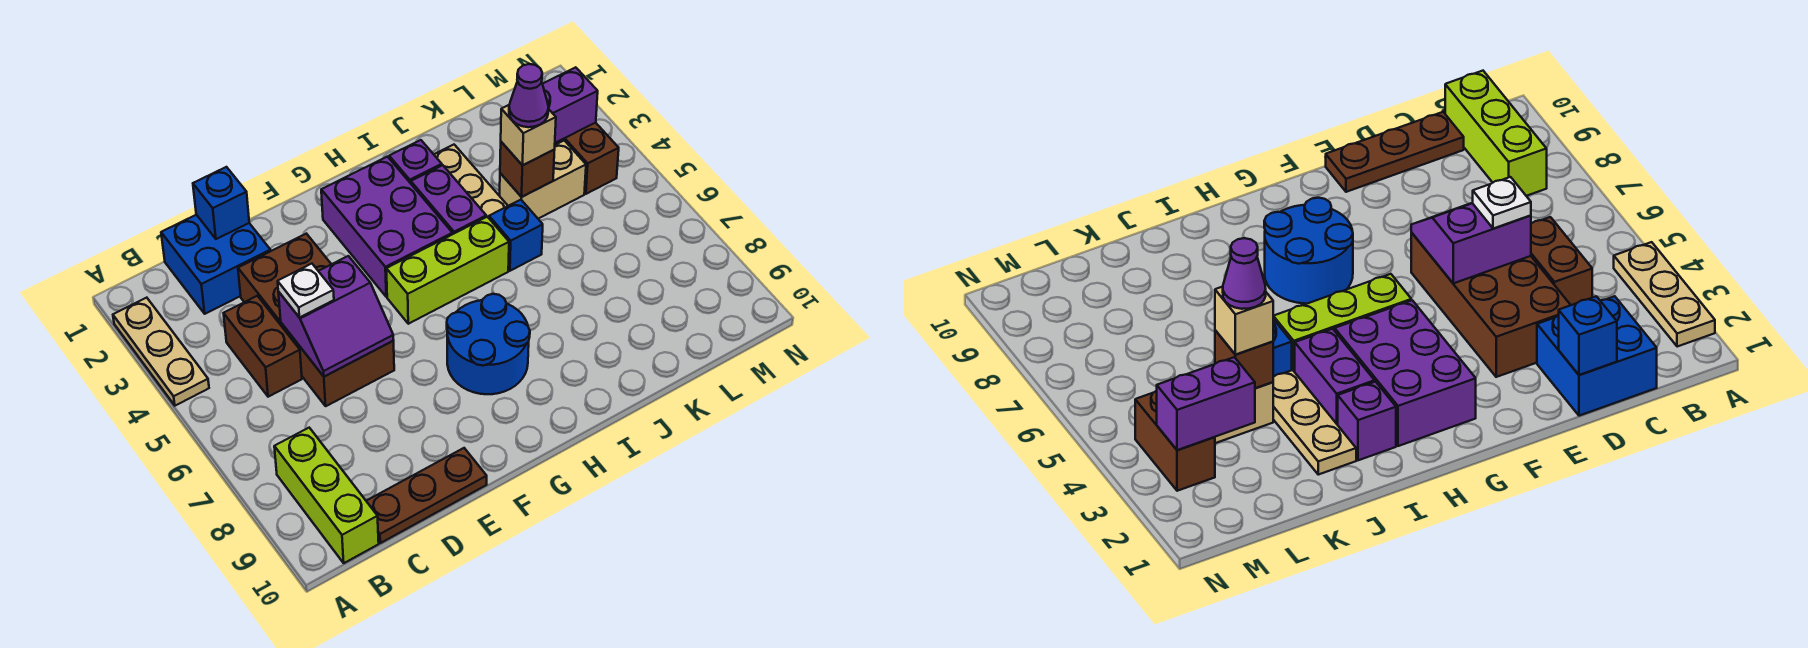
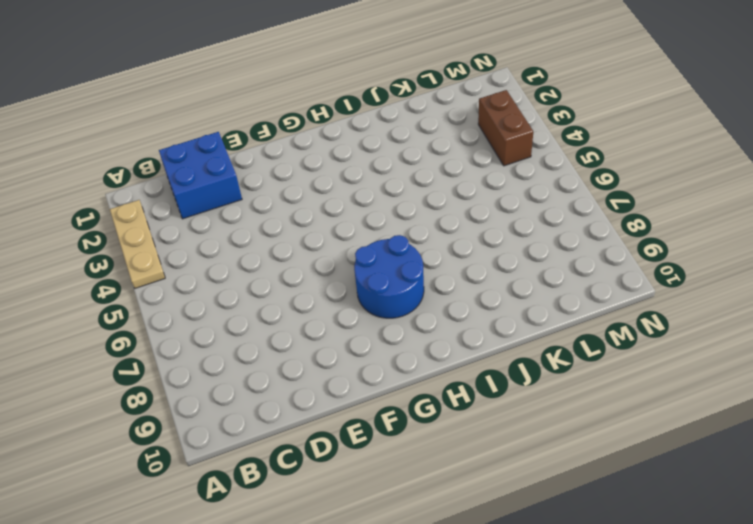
none -> lime brick B8:B10 level 1
none -> brown brick C4:C5 level 1
none -> brown plate C10:E10 level 1

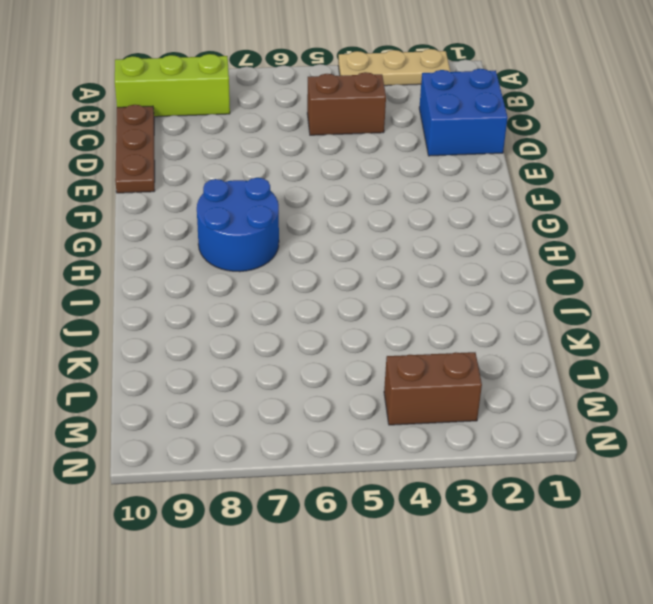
none -> brown brick D3:E6 level 1
none -> purple brick G2:H4 level 1
none -> lime brick G5:I5 level 1

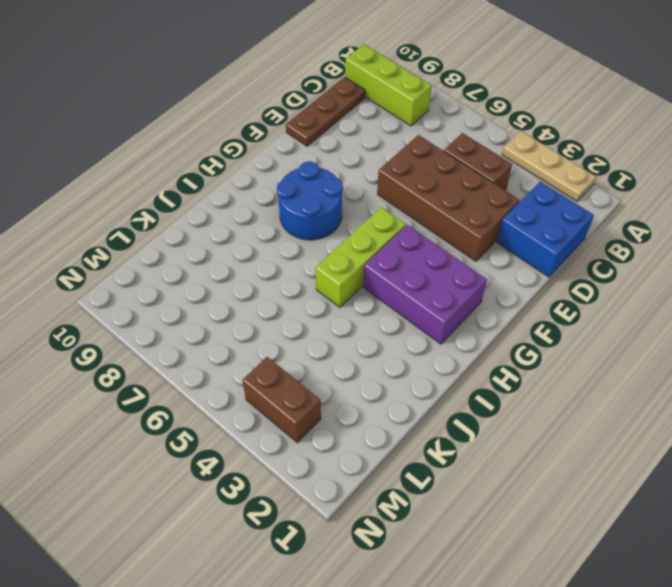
none -> purple brick I2 level 1
none -> purple brick I3:I4 level 1
none -> tan plate J2:J4 level 1

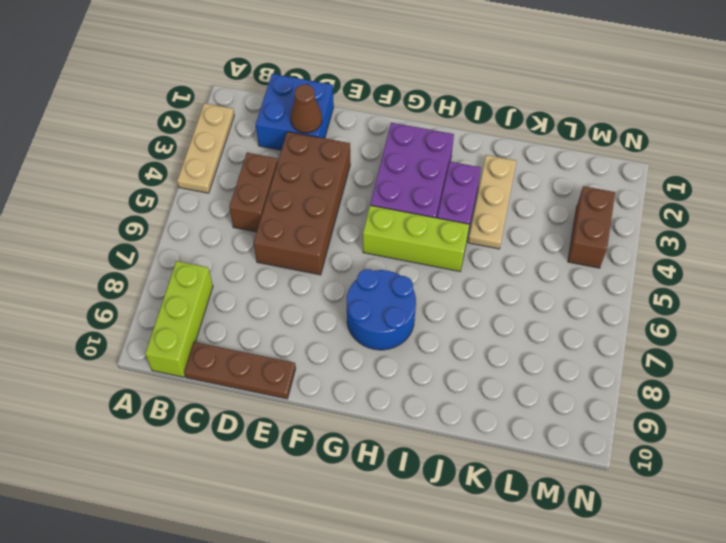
brown cone D2 level 2 -> none
none -> purple brick I2 level 1
none -> blue brick J5 level 1
none -> tan brick K4:L4 level 1

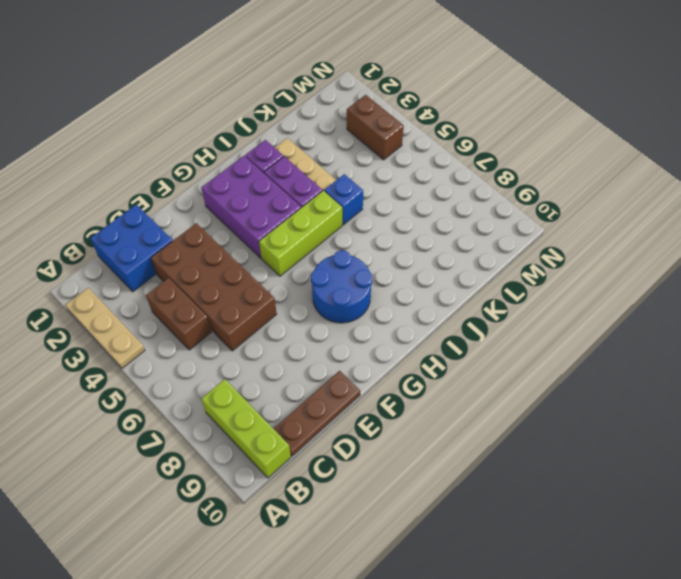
none -> tan brick K4:L4 level 1
none -> blue brick D1 level 2
none -> purple slope D5:E6 level 2 top 5

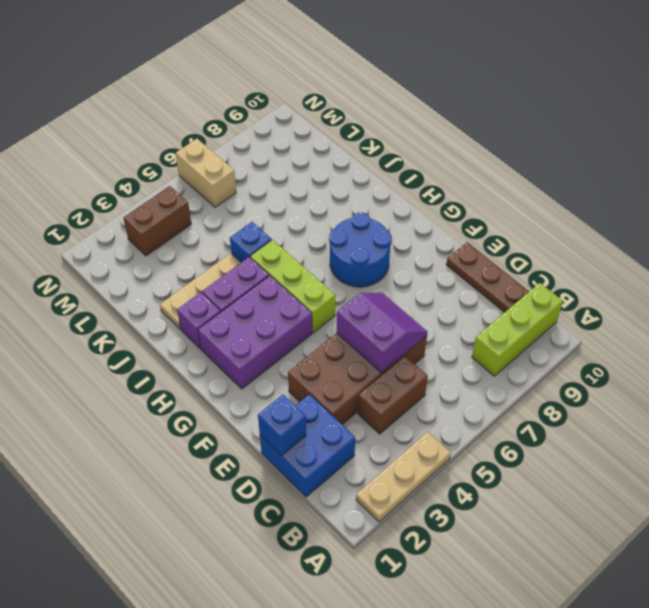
tan brick M6:N6 level 1 -> tan brick K4:L4 level 1
none -> brown brick K4 level 2
none -> purple brick L3:M3 level 2
none -> white plate D5 level 3

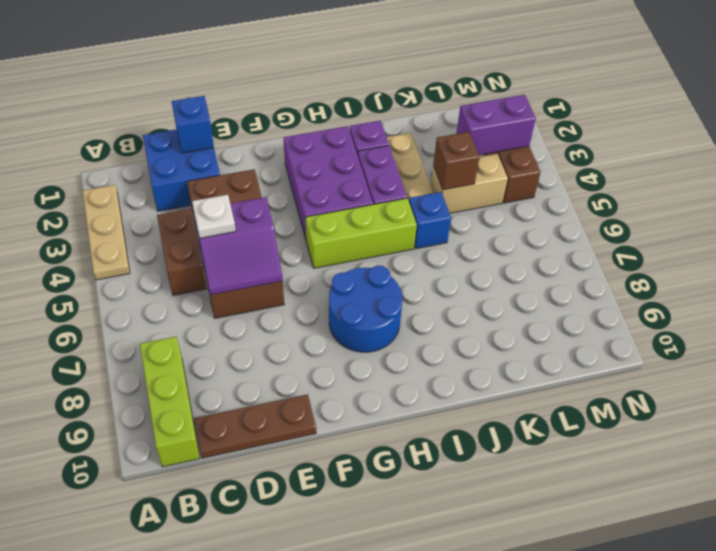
none -> tan brick K4 level 3
none -> purple cone K4 level 4

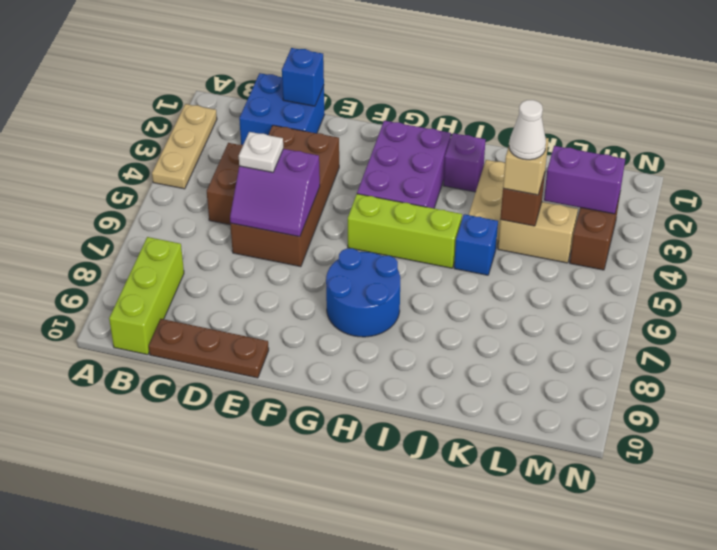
white cone K4 level 4 -> purple cone K4 level 4
none -> purple brick I3:I4 level 1

